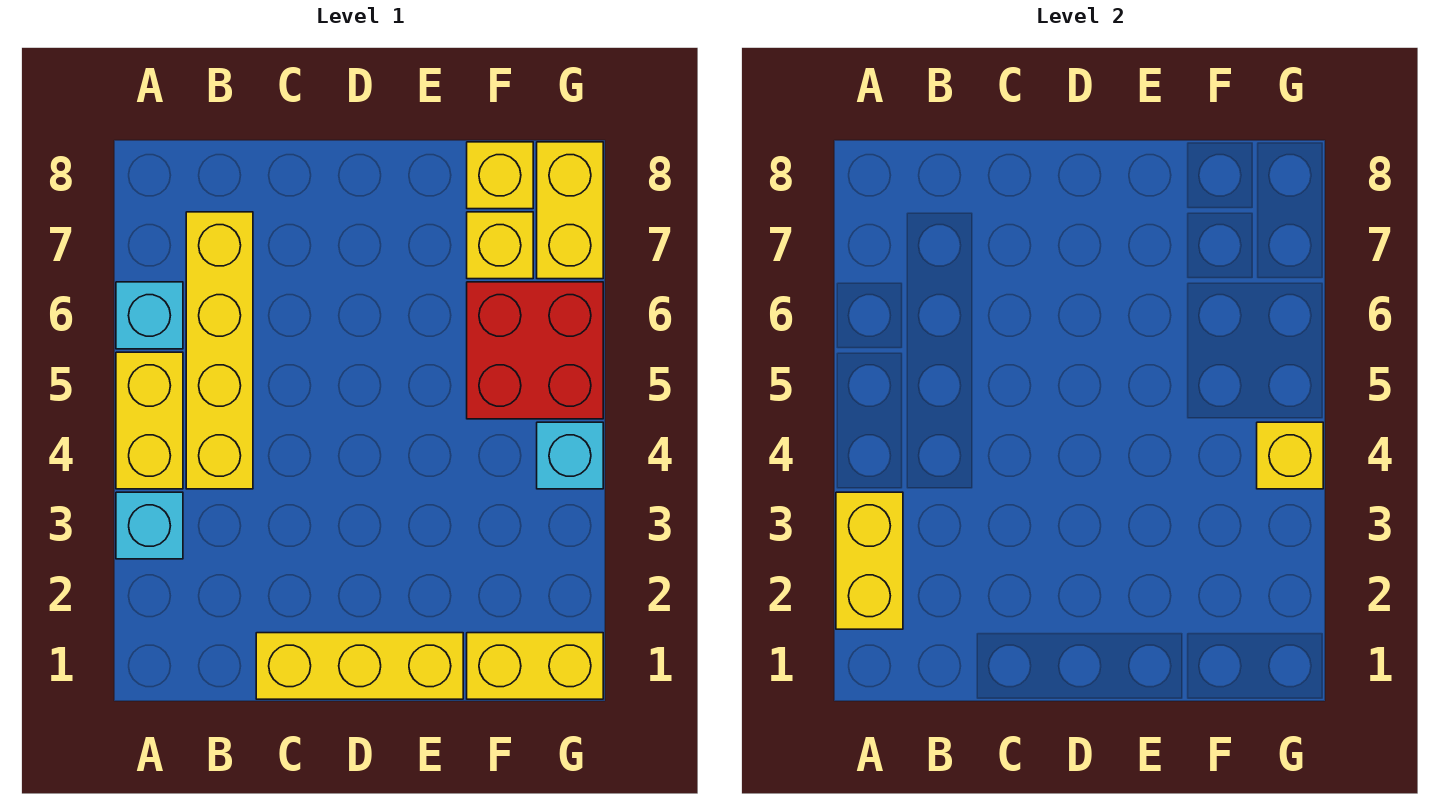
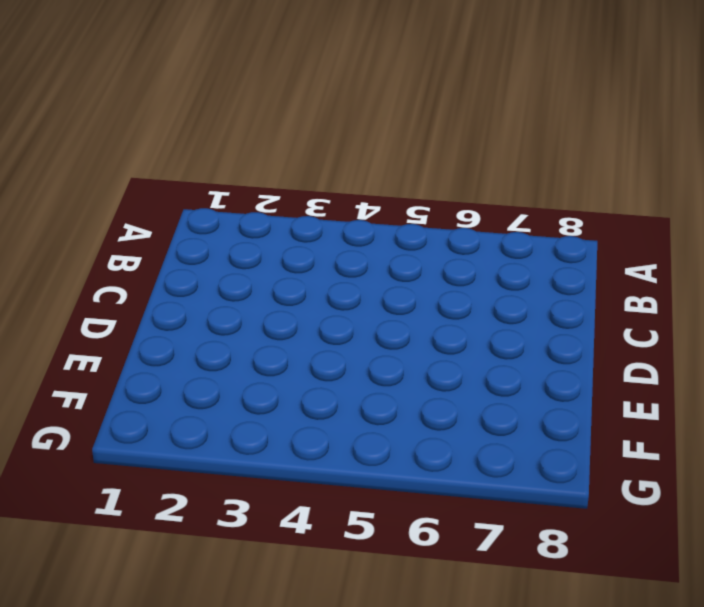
none -> cyan brick A3 level 1
none -> yellow brick A4:A5 level 1
none -> cyan brick A6 level 1

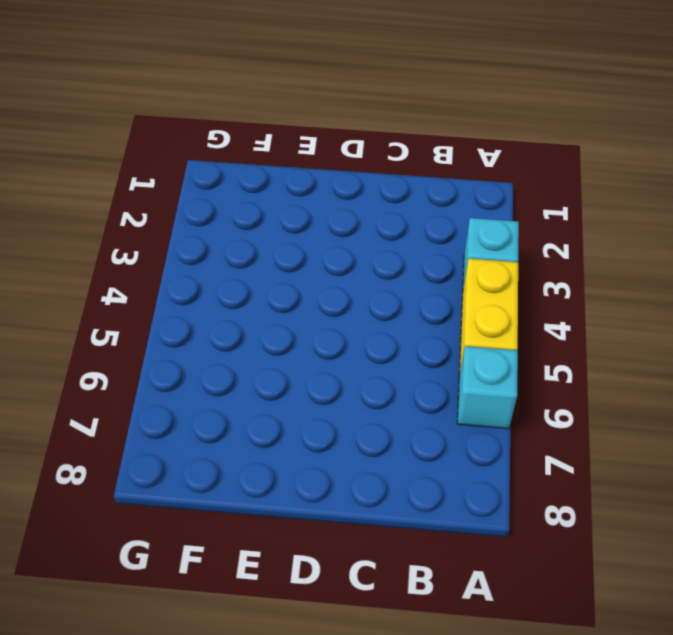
none -> yellow brick B4:B7 level 1
none -> yellow brick C1:E1 level 1
none -> yellow brick F1:G1 level 1

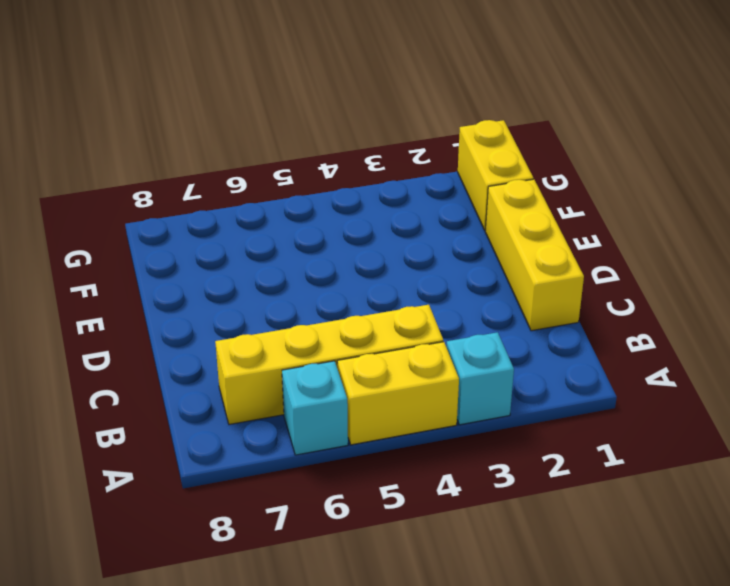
none -> red brick F5:G6 level 1
none -> yellow brick F7 level 1
none -> yellow brick F8 level 1

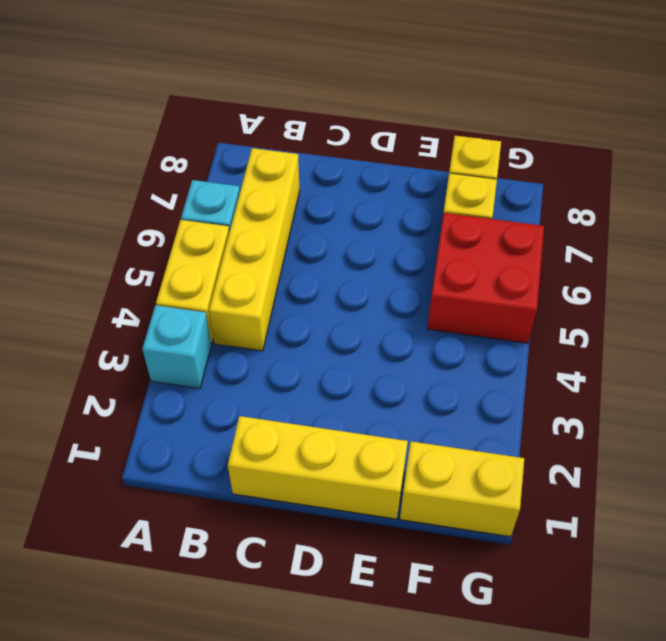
none -> cyan brick G4 level 1
none -> yellow brick G7:G8 level 1
none -> yellow brick A2:A3 level 2

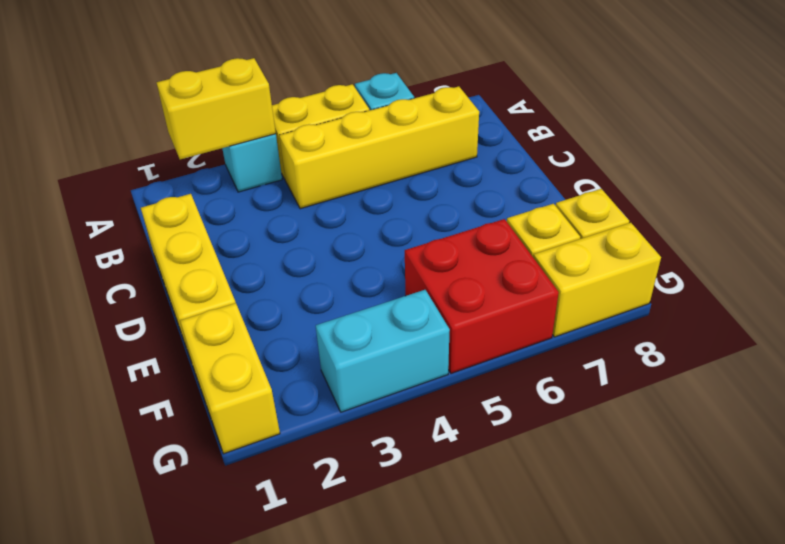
cyan brick G3:G4 level 1 -> cyan brick G4 level 1
none -> yellow brick G4 level 2

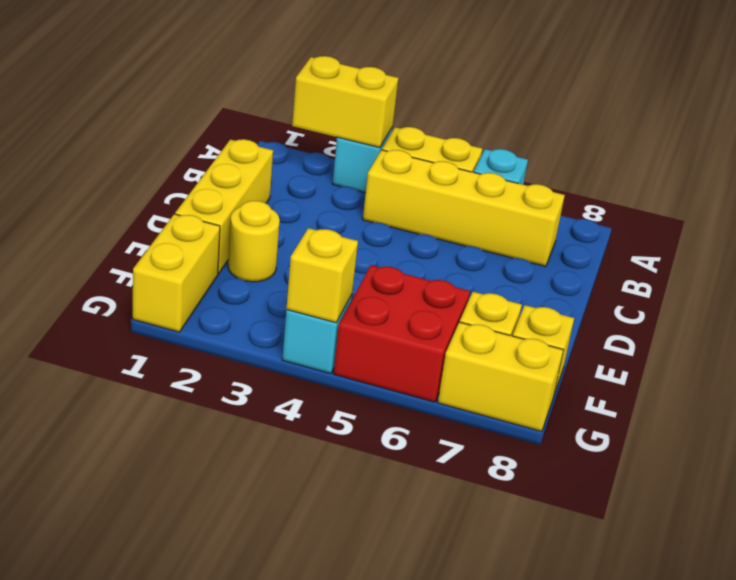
yellow round brick E2 level 1 -> none

